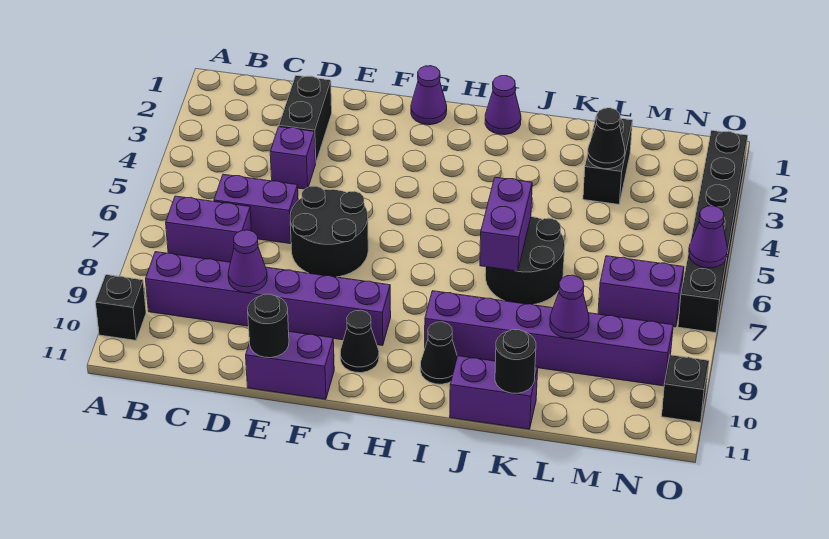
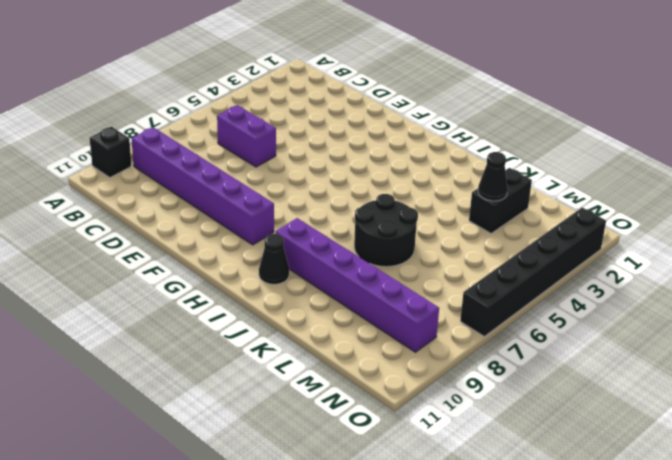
none -> purple brick B7:C7 level 1
none -> black brick D2:D3 level 1
none -> purple brick D4 level 1

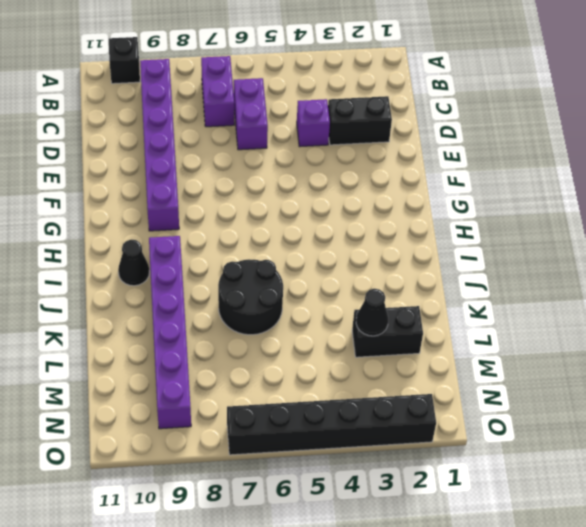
none -> black round brick E6:F7 level 1
none -> purple brick E11:F11 level 1
none -> purple cone G1 level 1

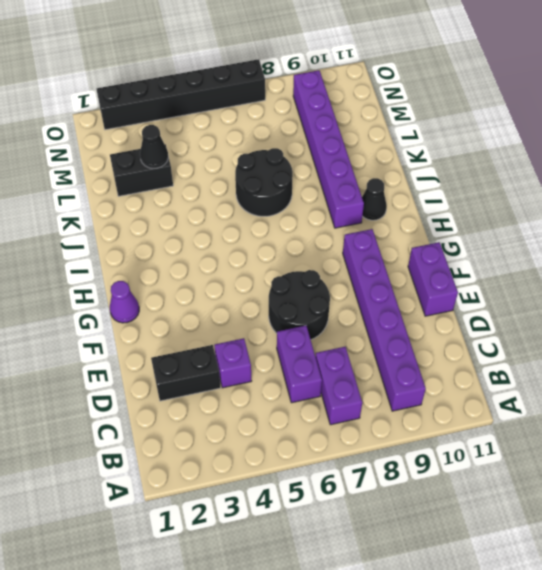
none -> black brick A10 level 1
none -> black cone G10 level 1
none -> purple cone I1 level 1

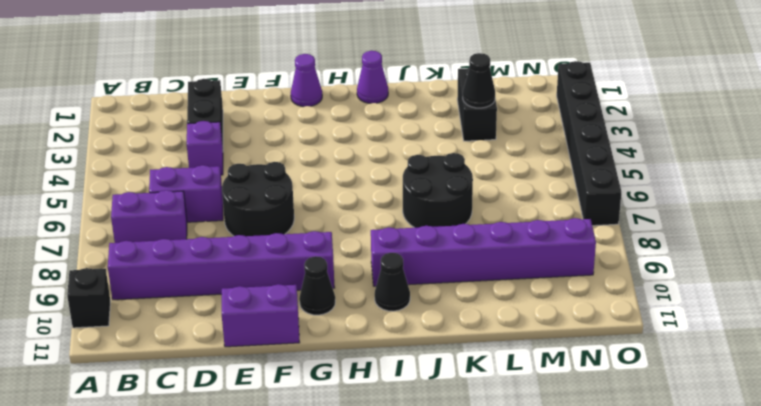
none -> purple brick J11:K11 level 1
none -> purple brick M7:N7 level 1
none -> black brick O10 level 1

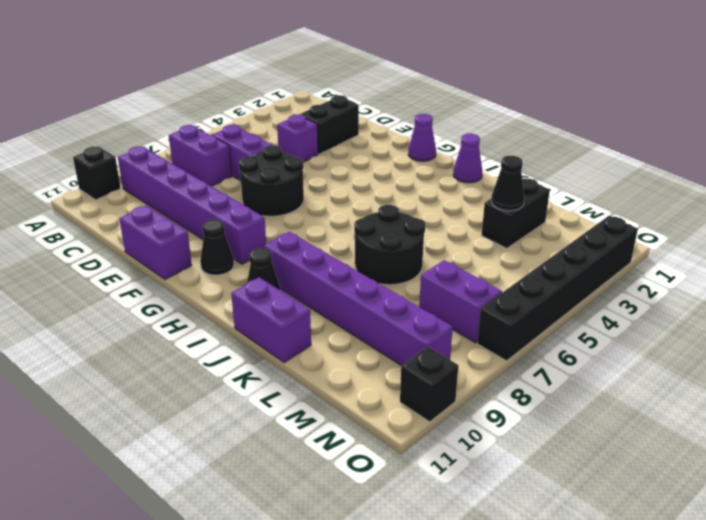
none -> purple cone D9 level 2
none -> black round brick E11 level 2
none -> purple brick J6:J7 level 2

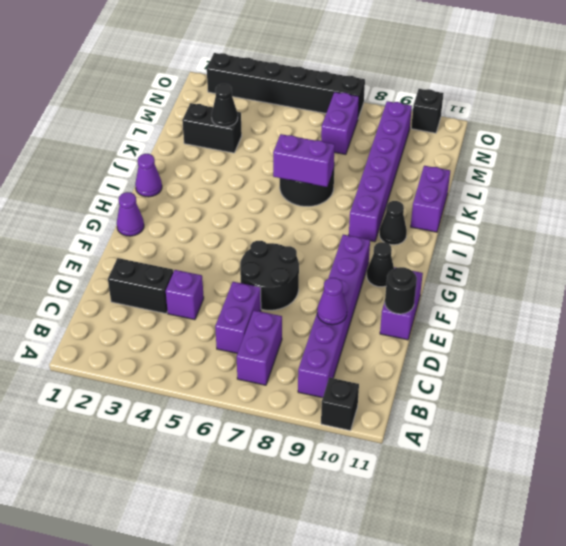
none -> black round brick K11 level 2
none -> purple cone L9 level 2
none -> purple cone O6 level 2

